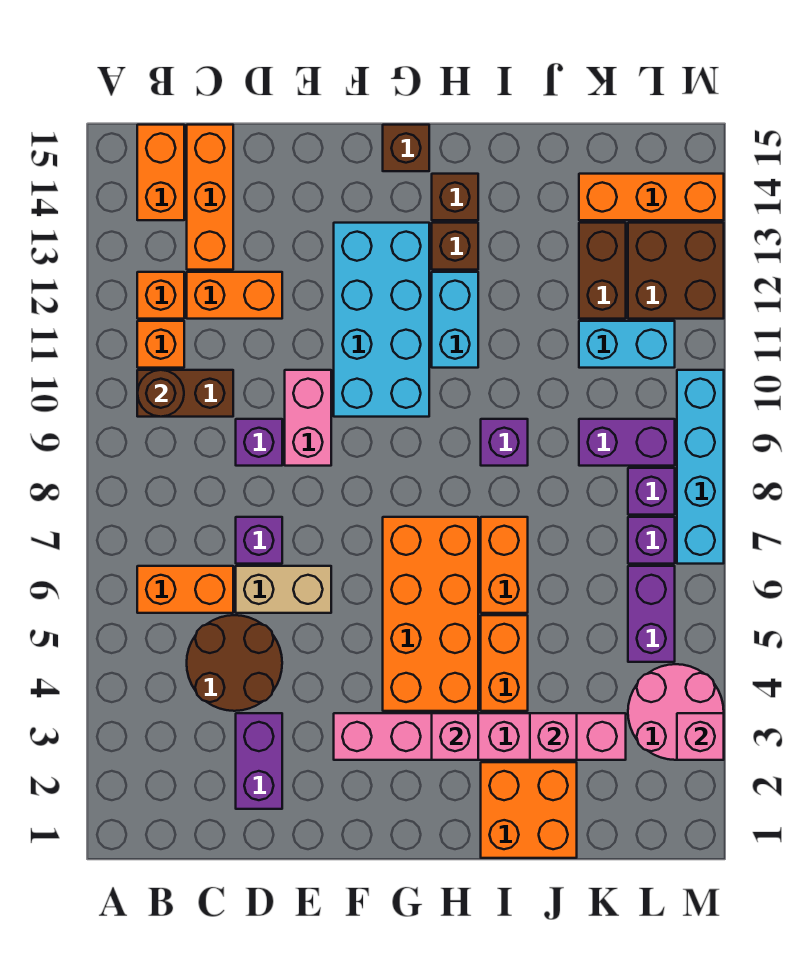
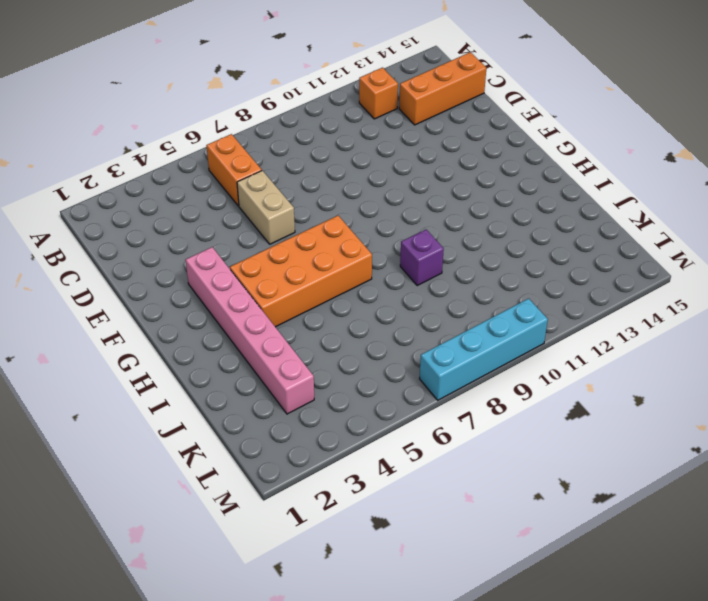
none -> brown brick B10:C10 level 1
none -> orange brick B11 level 1
none -> orange brick B14:B15 level 1
none -> brown round brick C4:D5 level 1

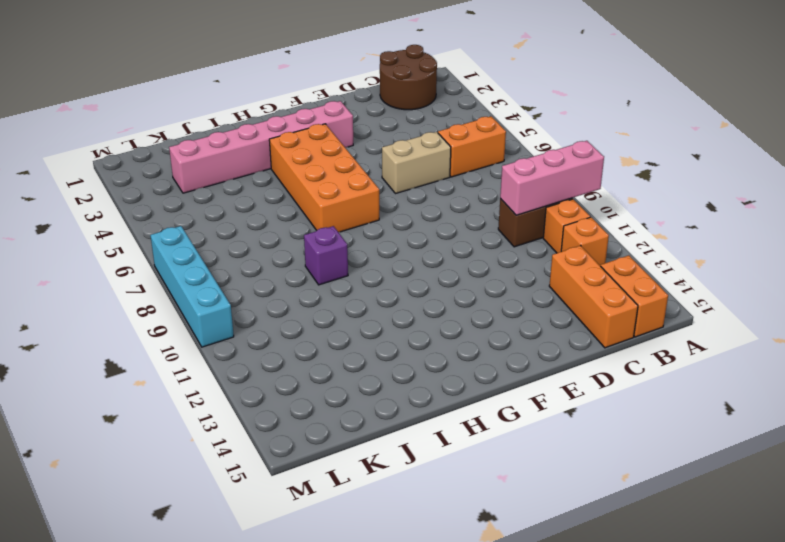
pink brick A10:C10 level 2 -> brown round brick B10 level 2
brown round brick B1:C2 level 1 -> brown round brick C4:D5 level 1
none -> orange brick C12:D12 level 1
none -> purple brick D2:D3 level 1
none -> purple brick D7 level 1
none -> purple brick D9 level 1

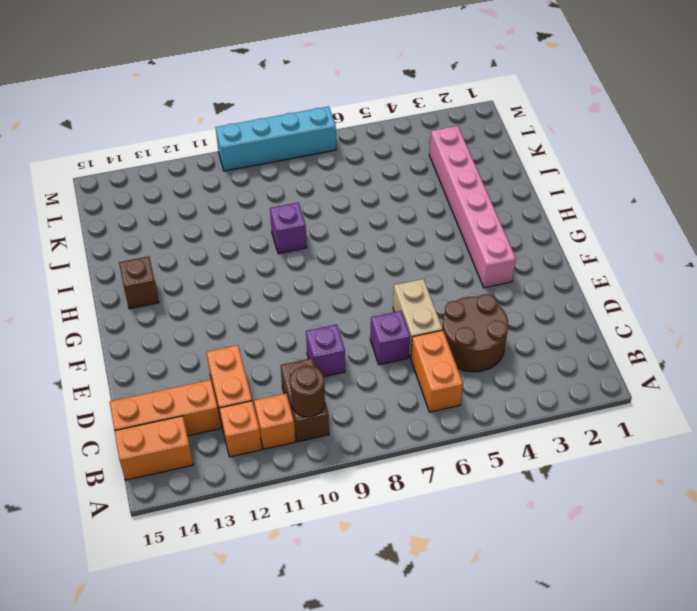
none -> purple brick D2:D3 level 1
none -> pink brick E9:E10 level 1
none -> cyan brick F10:G13 level 1
none -> orange brick G4:H7 level 1

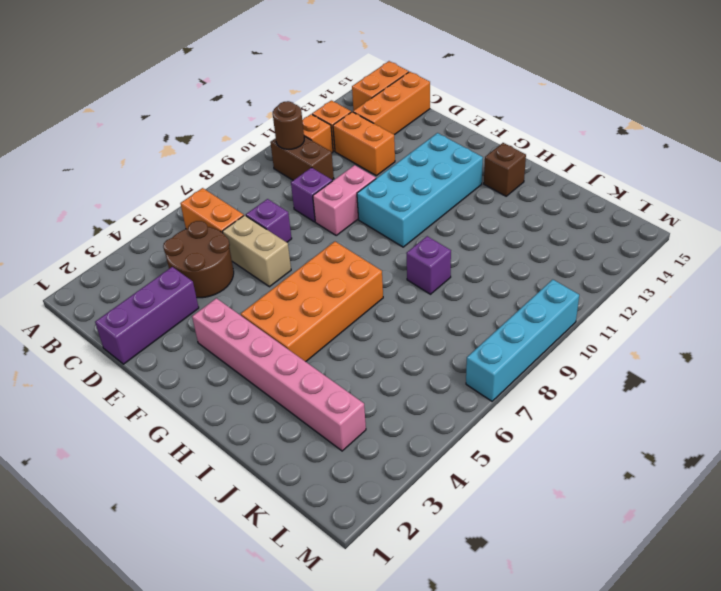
purple brick D1:D3 level 1 -> purple brick D2:D3 level 1
none -> brown brick G15 level 1
none -> cyan brick H11:H12 level 1
none -> brown brick H13 level 1
none -> orange brick I1:J2 level 1

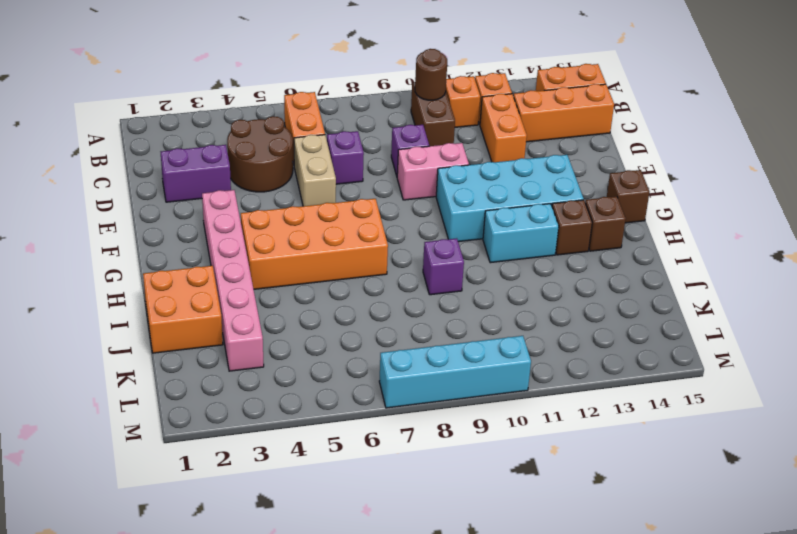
none -> orange brick I4:I5 level 1
none -> orange brick I6:I7 level 1
none -> purple brick K9:L9 level 1
none -> cyan brick K11:L11 level 1

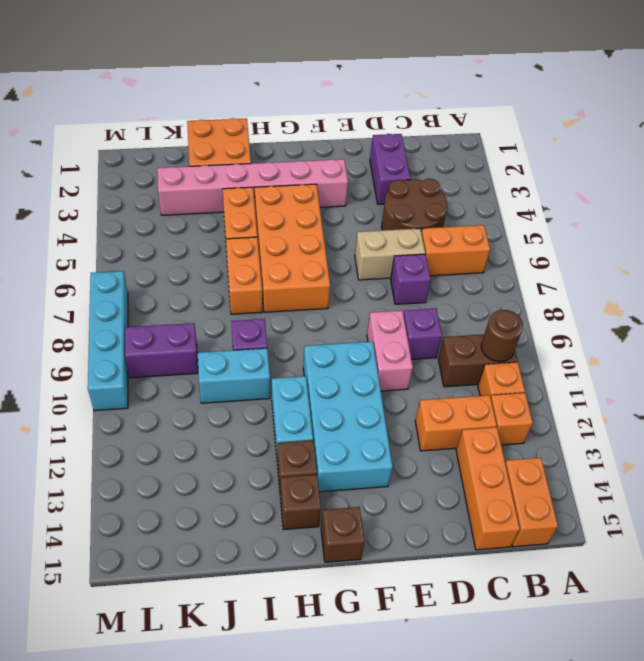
cyan brick I10:J10 level 1 -> cyan brick K11:L11 level 1
none -> brown brick K12:K13 level 1
none -> orange brick K14:M14 level 1
none -> pink round brick L3:M4 level 1
none -> purple brick L5:L6 level 1

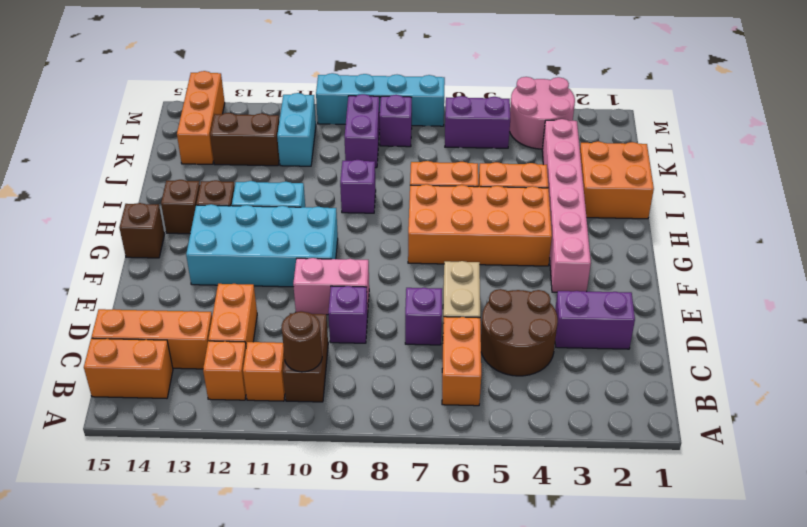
none -> purple brick L7 level 1
none -> brown brick L12:M13 level 1
none -> pink brick H3 level 2
none -> pink brick J3 level 2

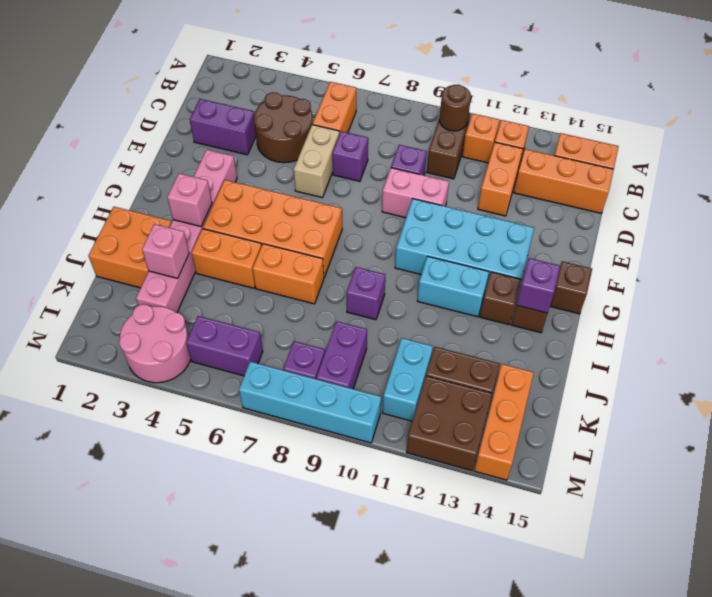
purple brick H14 level 2 -> purple brick L7 level 1
none -> pink brick M3 level 2

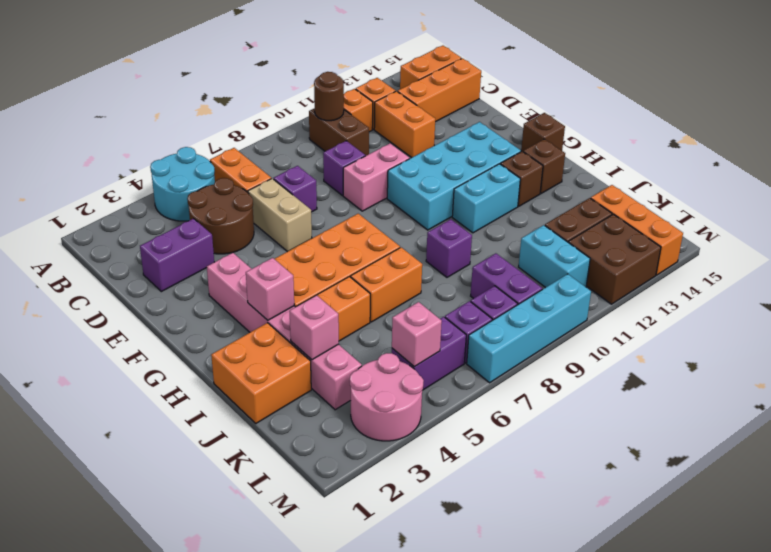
cyan round brick A4:B5 level 1 -> none
pink brick L5 level 2 -> pink brick M3 level 2

